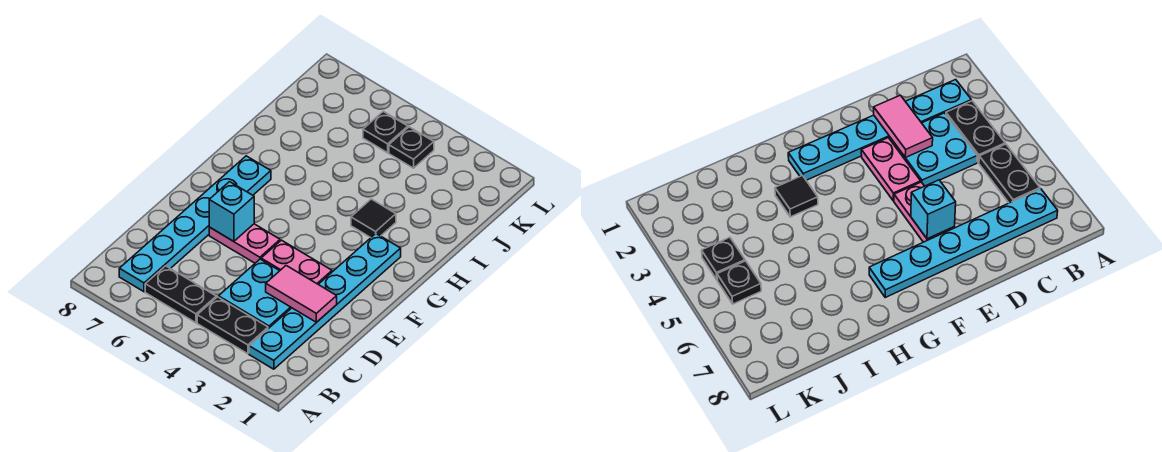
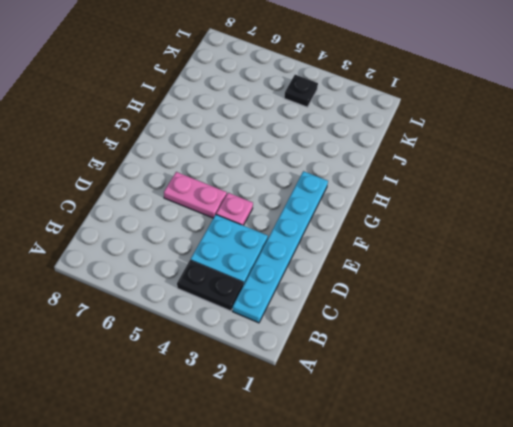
pink plate E4 level 1 -> pink plate E3:E4 level 1
none -> black plate B5:B6 level 1
none -> cyan plate B7:G7 level 1
none -> black tile H3 level 1

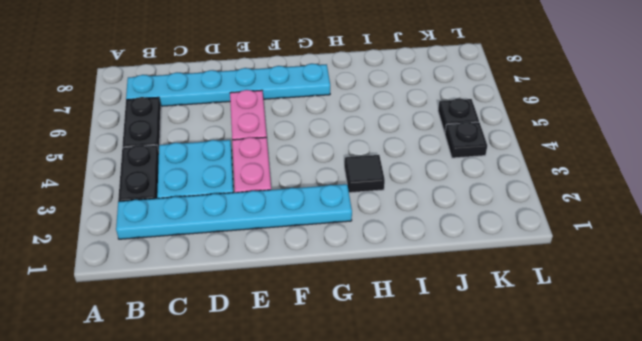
none -> pink tile D2:D3 level 2
none -> cyan brick E6 level 2

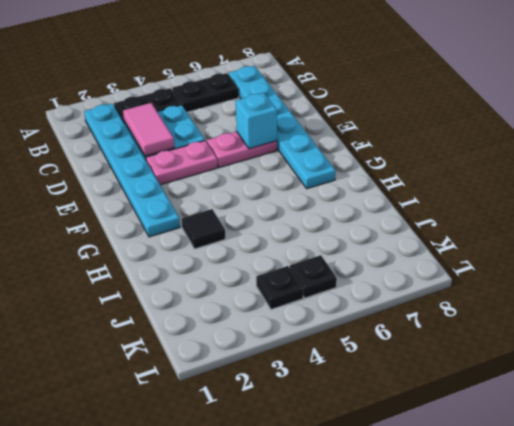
pink tile C3:D3 level 2 -> pink tile D2:D3 level 2

